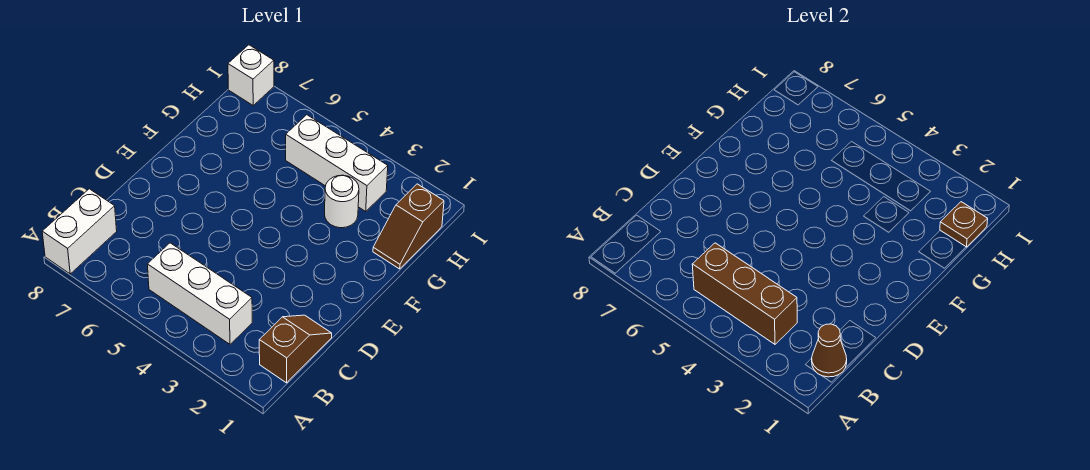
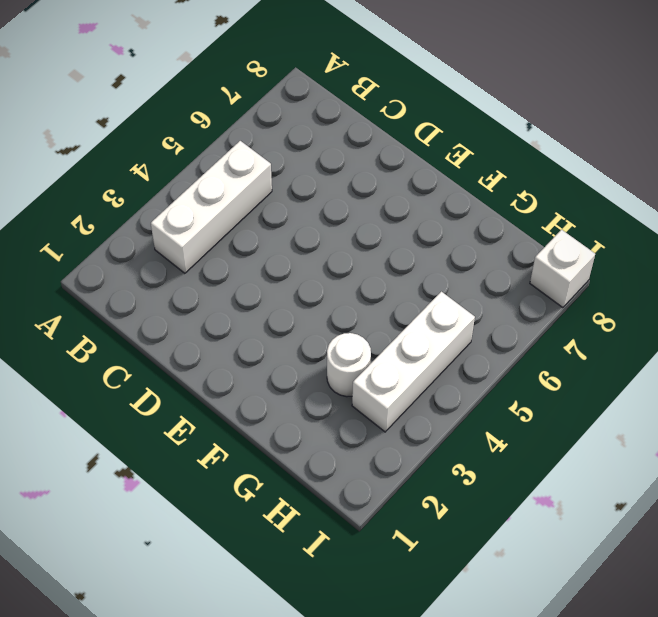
none -> white brick A8:B8 level 1
none -> brown slope B1:C1 level 1 top B

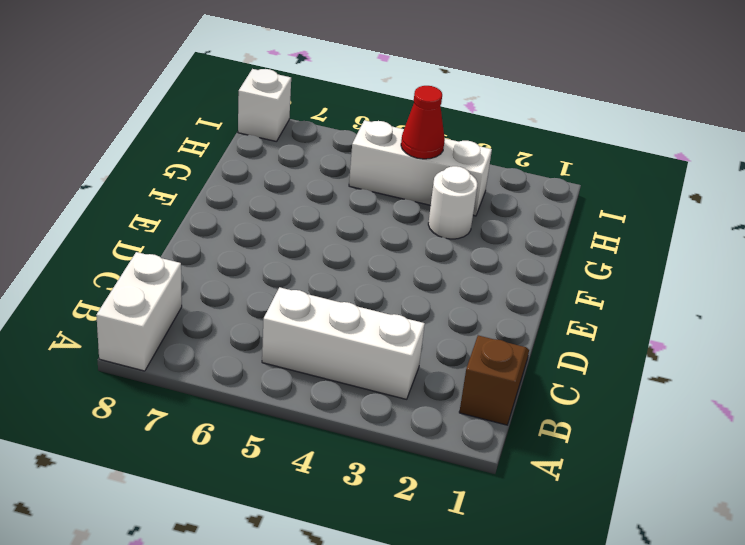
red cone H4 level 2 -> none
none -> brown slope G1:H1 level 1 top H
none -> brown cone B1 level 2

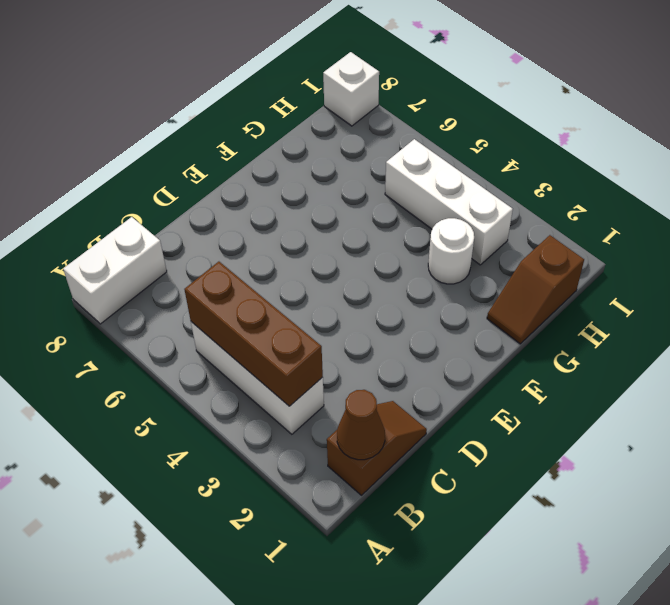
none -> brown plate H1 level 2

